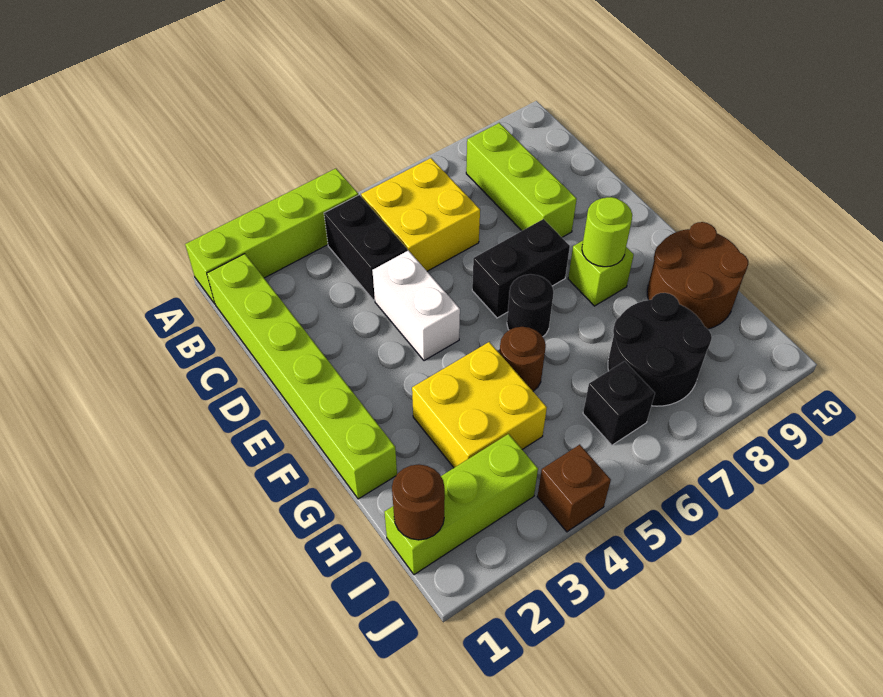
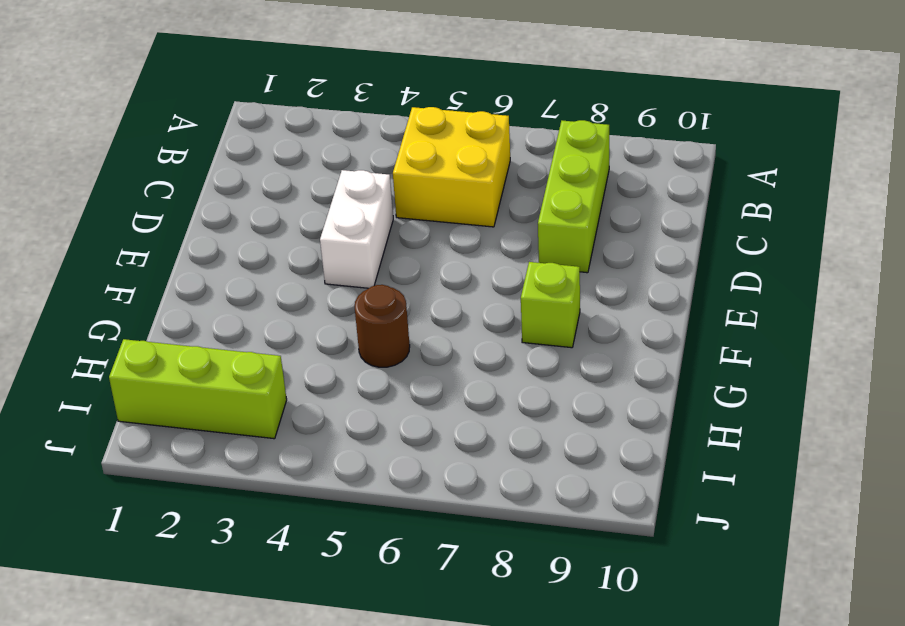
none -> lime brick A1:A4 level 1
none -> lime brick B1:G1 level 1
none -> black brick B4:C4 level 1

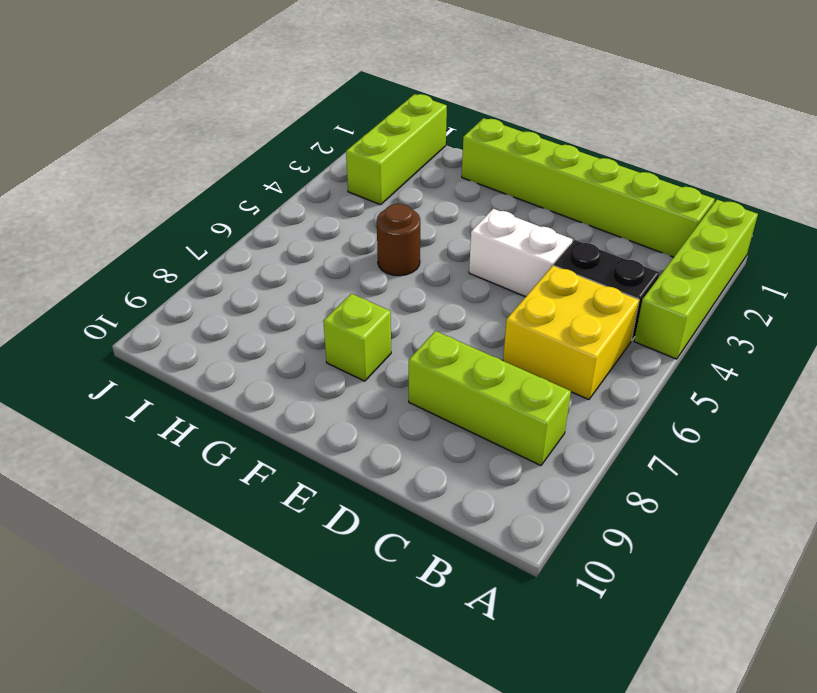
none -> black brick E6:E7 level 1
none -> black round brick F6 level 1
none -> yellow brick G3:H4 level 1

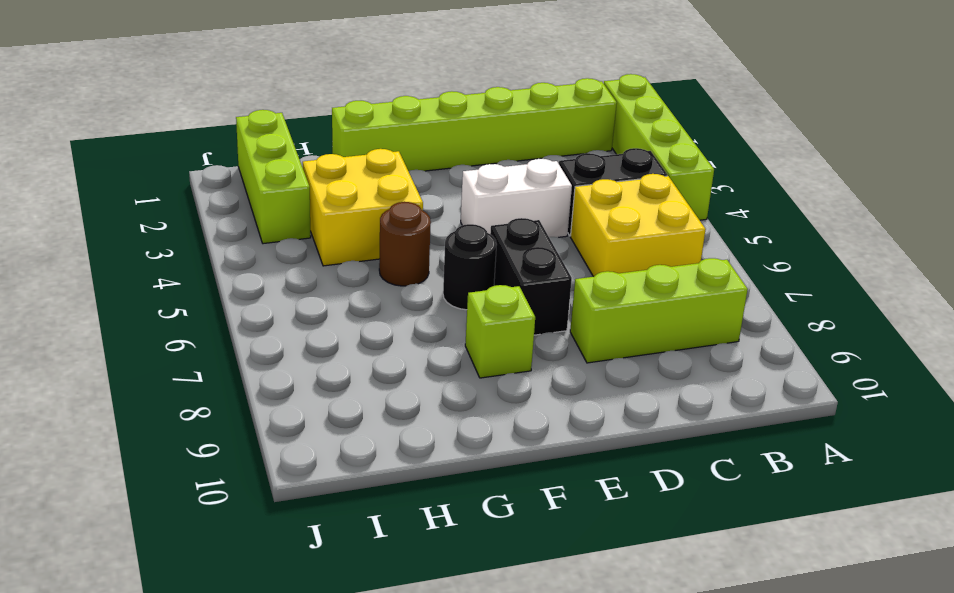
none -> brown round brick G9:H10 level 1
none -> black round brick H7:I8 level 1
none -> black brick I6 level 1

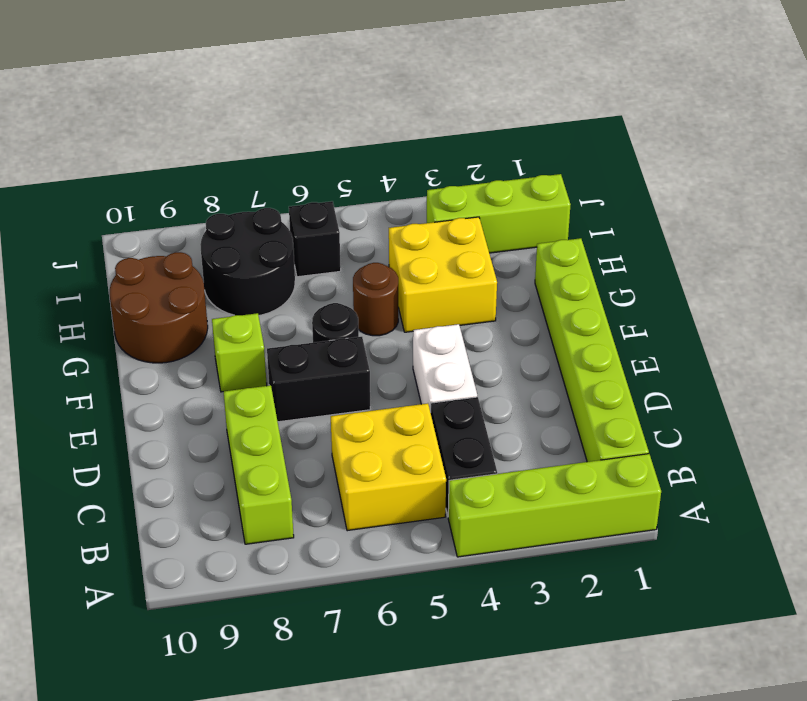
none -> brown brick J4 level 1
none -> lime round brick F8 level 2
none -> brown round brick I1 level 2

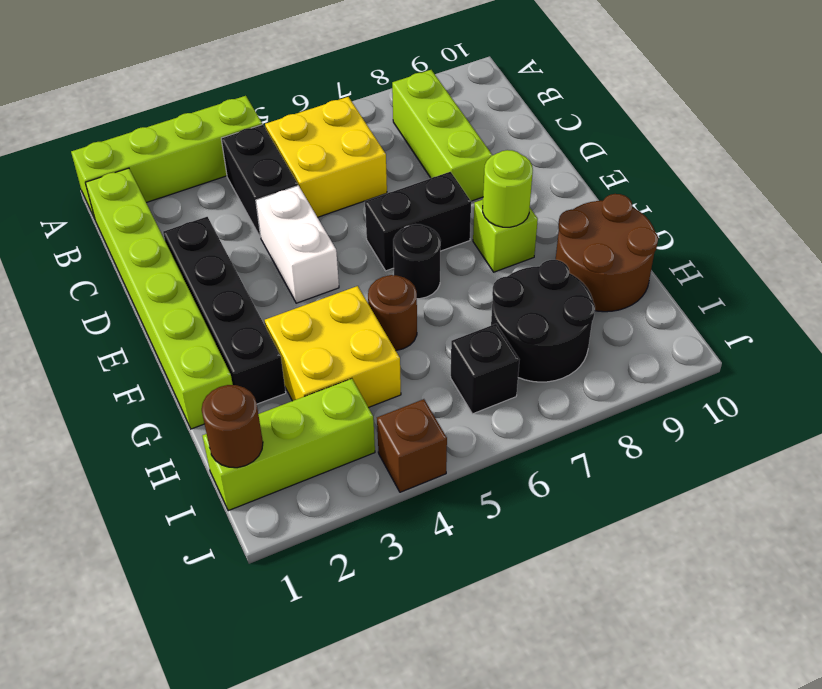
black brick D2:G2 level 1 -> none

